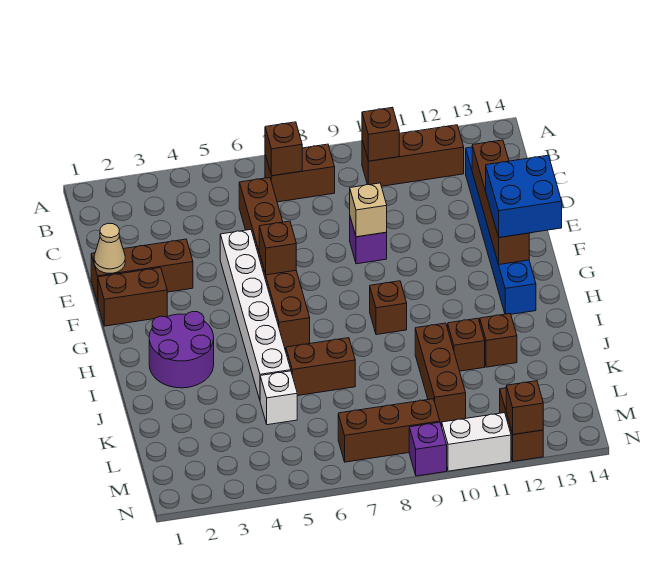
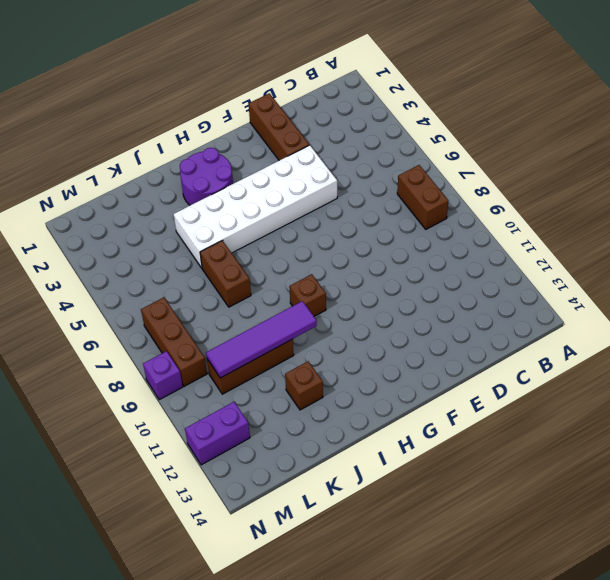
white brick E4:J5 level 1 -> white brick E5:J5 level 1
purple tile I10:L10 level 2 -> none
purple brick M12:N12 level 1 -> brown brick M12:N12 level 1
none -> brown brick B10:B12 level 1
none -> brown brick C6:H6 level 1
none -> blue brick C13:H13 level 1

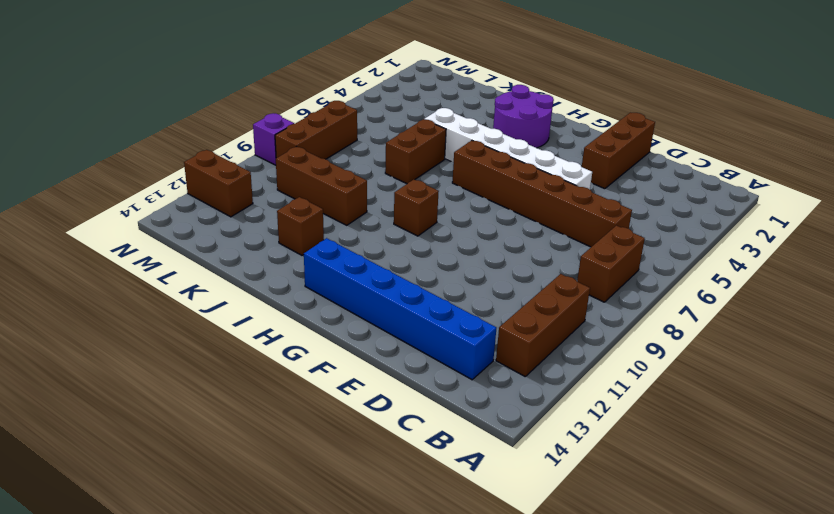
none -> purple brick E9 level 1
none -> brown brick F1:F2 level 1
none -> brown brick J11 level 1

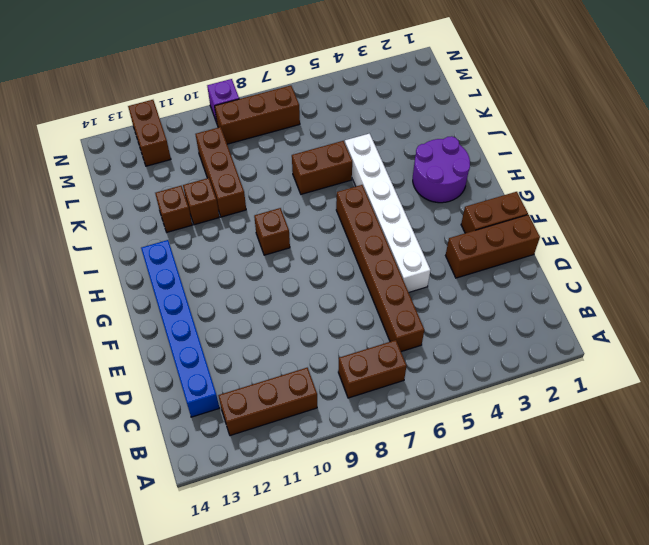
none -> purple brick E9 level 1
none -> white brick K5 level 1
none -> white brick N10:N11 level 1

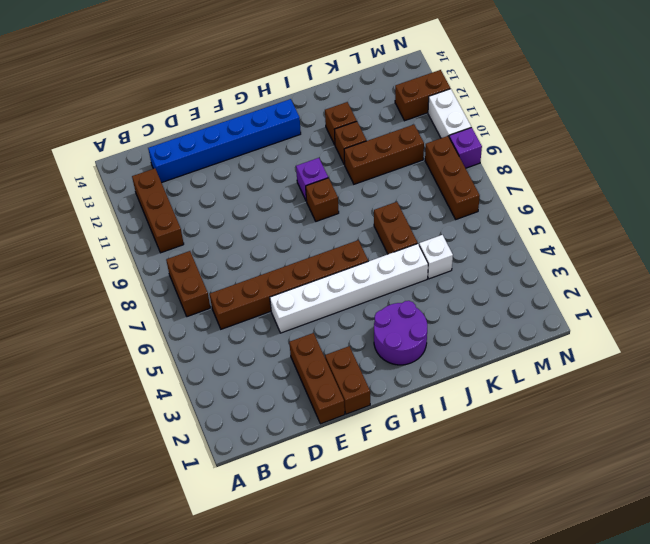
purple brick H10 level 1 -> purple brick E9 level 1
none -> brown brick B7 level 2
none -> brown brick B10 level 2
none -> brown brick D13:G13 level 2

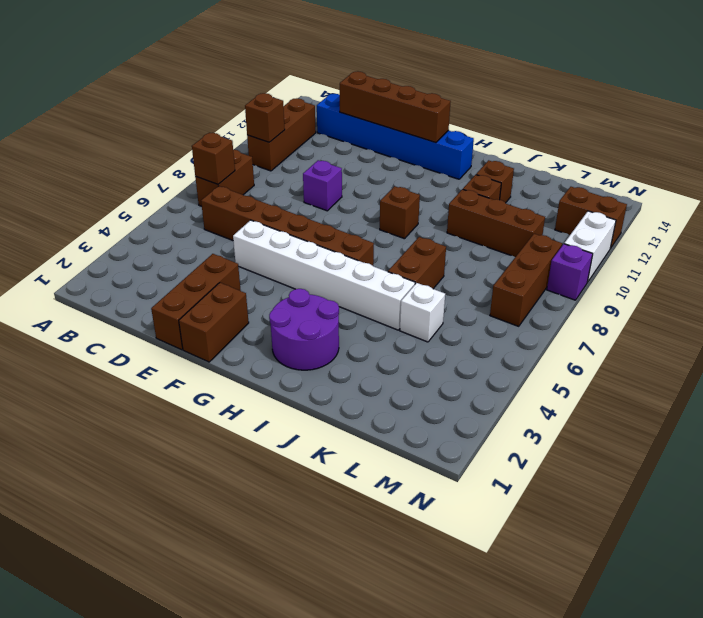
none -> tan cone E1 level 2
none -> tan brick E9 level 2
none -> brown brick F6 level 2

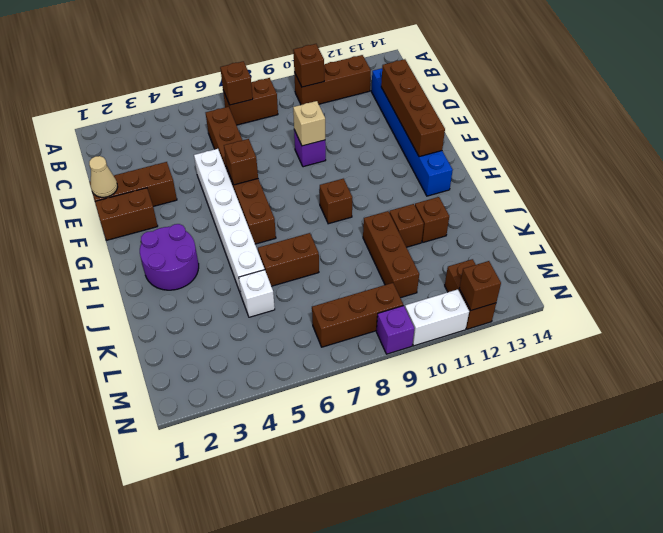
none -> blue brick F13:G14 level 3

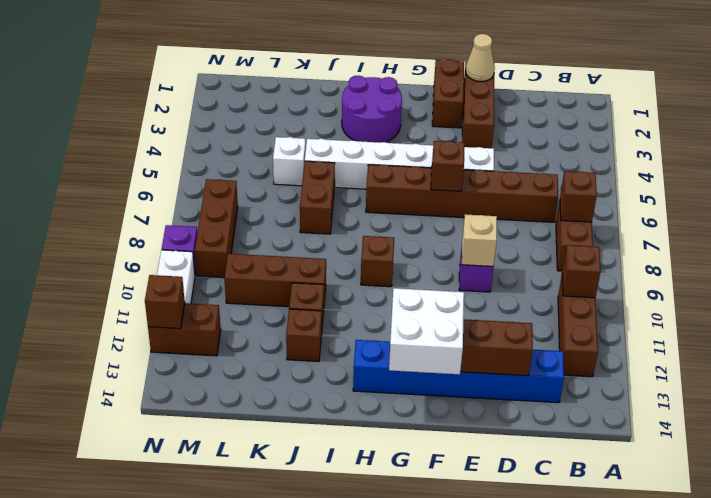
white brick F13:G14 level 3 -> blue brick F13:G14 level 3

